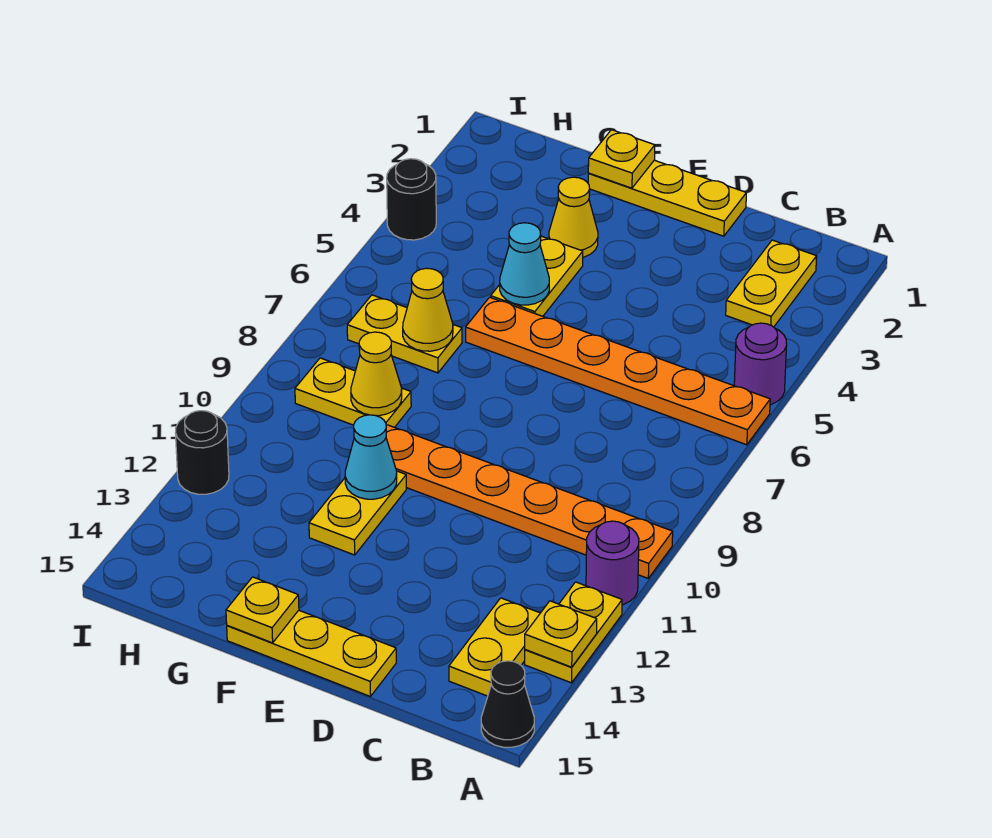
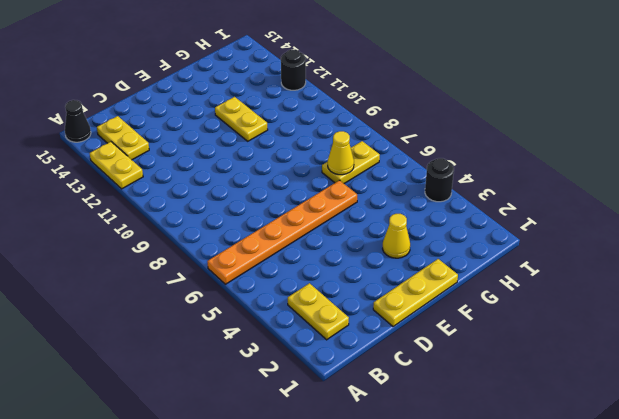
none -> purple round brick A5 level 1
none -> orange plate A10:F10 level 1
none -> purple round brick A11 level 1

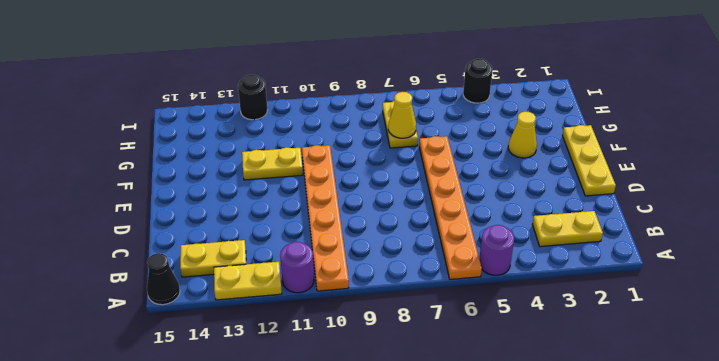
none -> yellow plate D15:F15 level 1
none -> yellow plate F4:F5 level 1
none -> yellow plate G9:H9 level 1

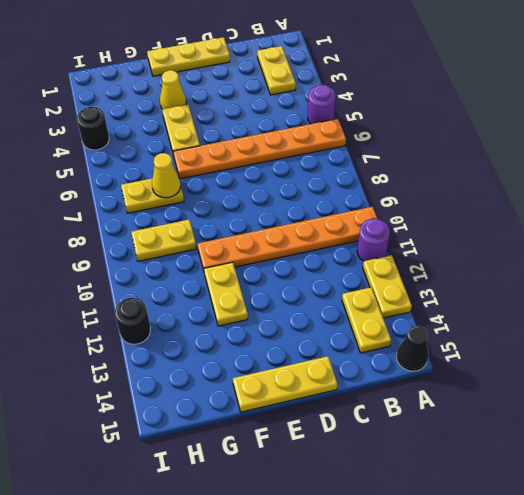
none -> yellow plate A13 level 2
none -> yellow plate F1 level 2
none -> cyan cone F5 level 2

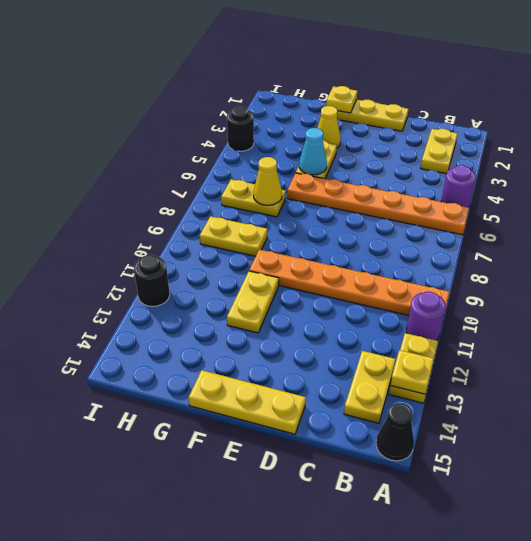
none -> cyan cone F11 level 2
none -> yellow plate F15 level 2
none -> yellow cone G9 level 2

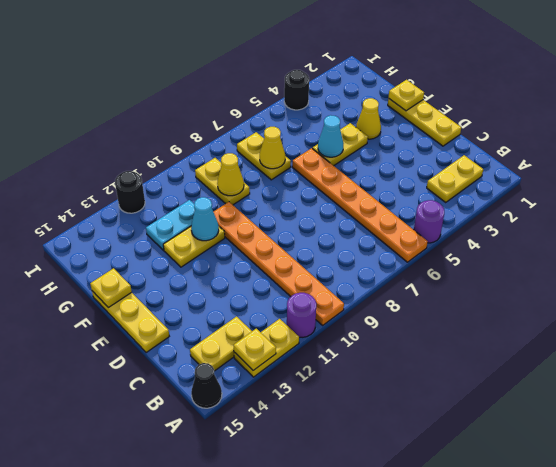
cyan plate G11:G12 level 1 -> none

